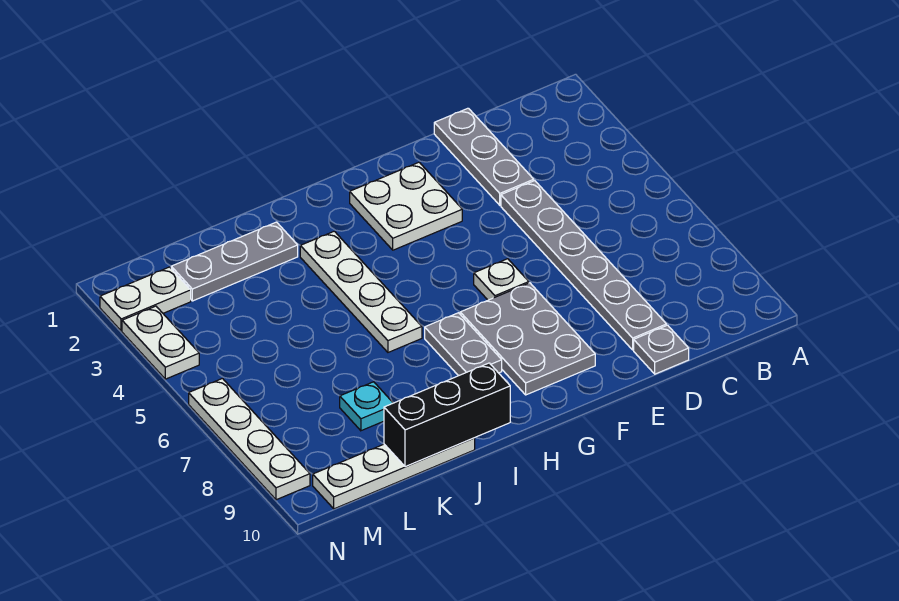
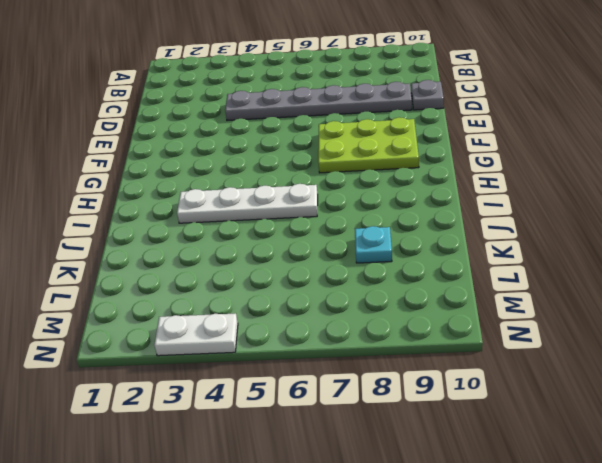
lime plate F7:G9 level 1 -> grey plate F7:G9 level 1
none -> grey plate D1:D3 level 1
none -> white plate F2:G3 level 1
none -> white plate F6 level 1

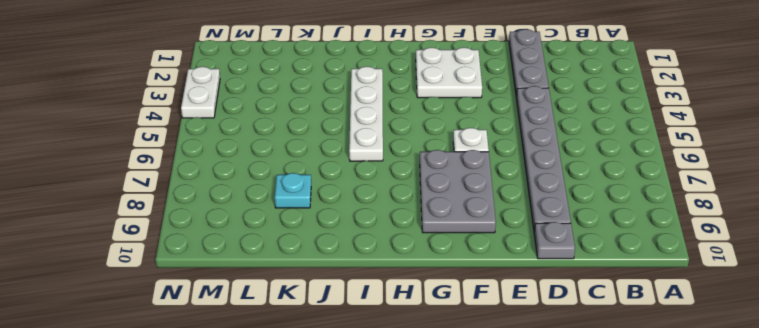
none -> grey plate H7:H8 level 1
none -> grey plate J2:L2 level 1
none -> white plate J10:M10 level 1

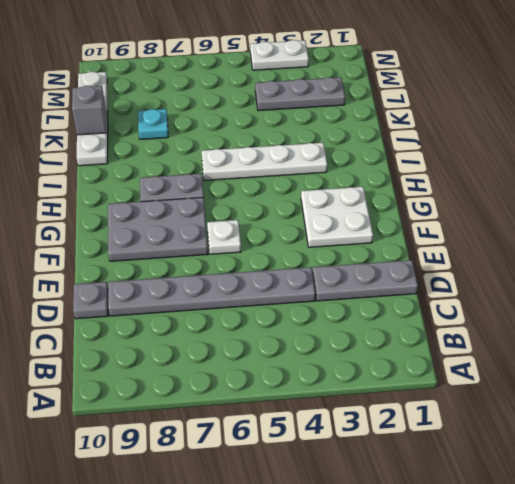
grey brick K10 level 2 -> black brick I10:K10 level 2
grey plate L2:L4 level 1 -> grey plate J2:L2 level 1
none -> white plate M2:N2 level 1
none -> white plate N6:N9 level 1

